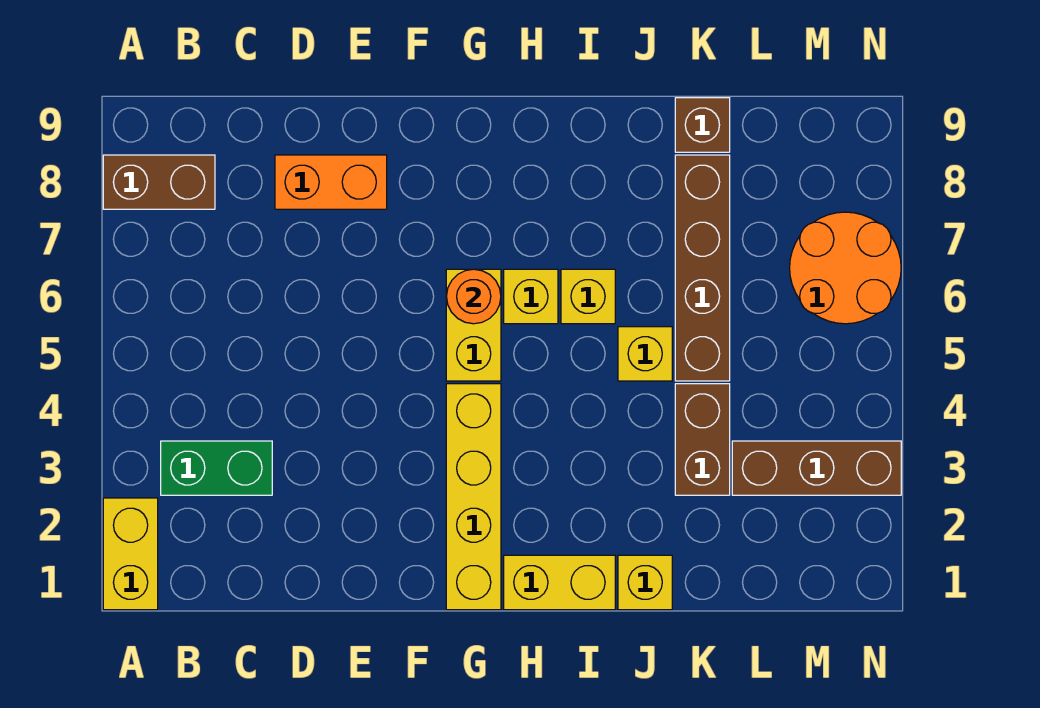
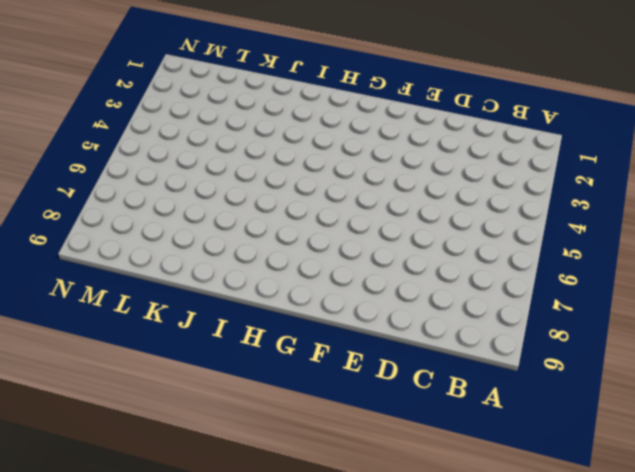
none -> yellow brick A1:A2 level 1
none -> brown brick A8:B8 level 1
none -> green brick B3:C3 level 1

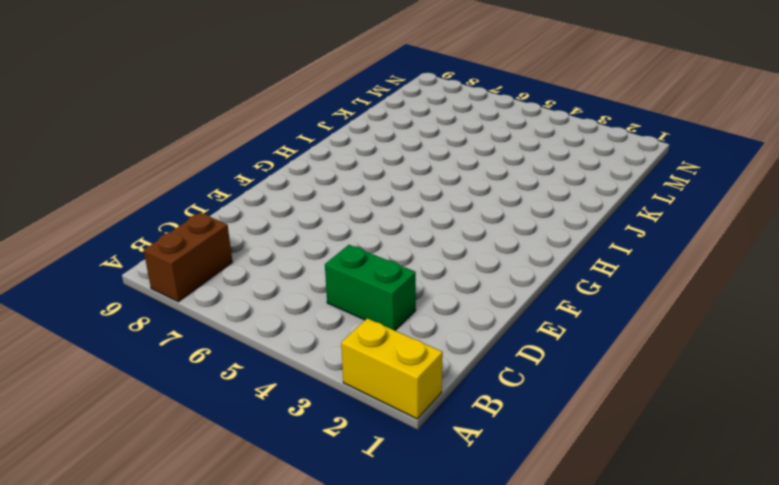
green brick C3:C4 level 1 -> green brick B3:C3 level 1
none -> orange brick D8:E8 level 1
none -> yellow brick G1:G4 level 1
none -> yellow brick G5:G6 level 1

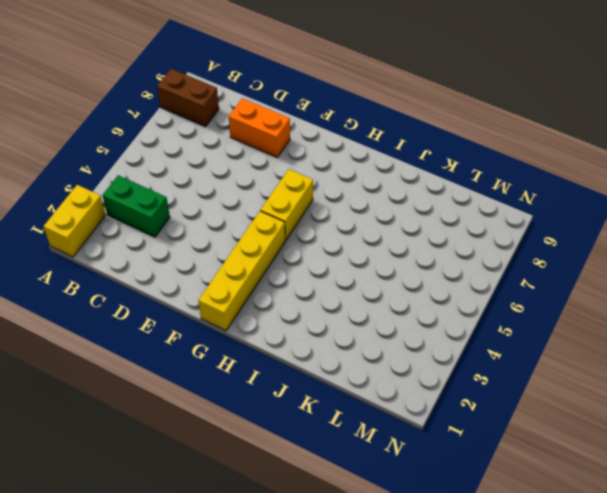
none -> yellow brick H1:I1 level 1
none -> yellow brick H6 level 1
none -> yellow brick I6 level 1

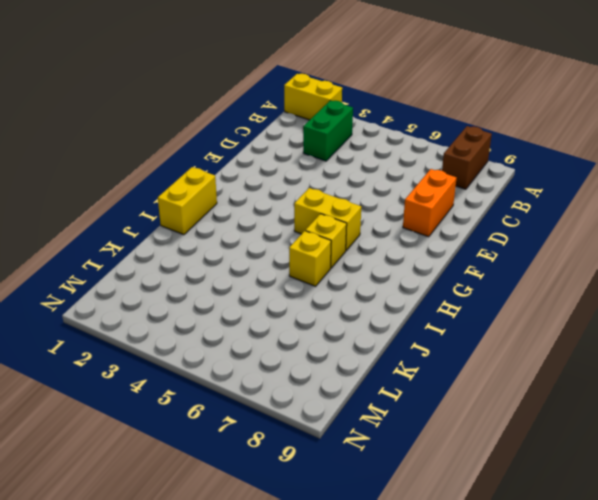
none -> yellow brick G1:G4 level 1
none -> yellow brick J1 level 1
none -> yellow brick J5 level 1

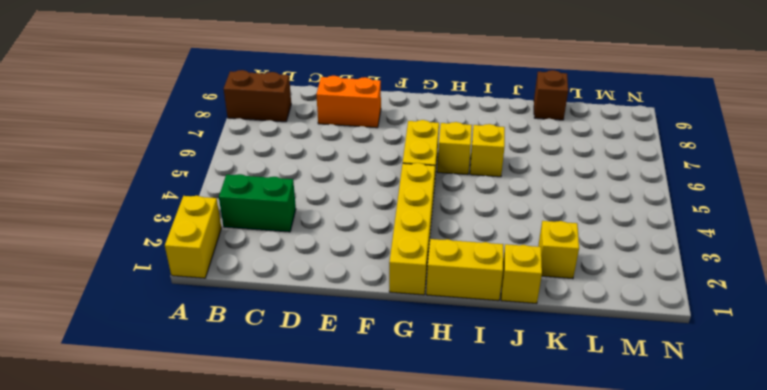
yellow brick K2 level 1 -> yellow brick J5 level 1
none -> brown brick K3:K4 level 1
none -> brown brick K5:K8 level 1
none -> brown brick L3:N3 level 1

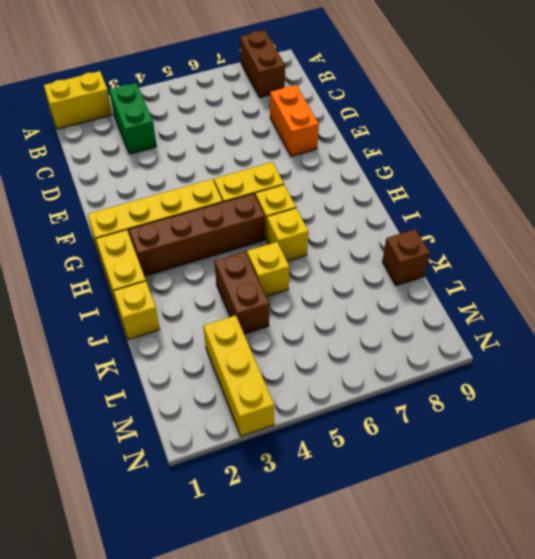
brown brick H2:H5 level 1 -> brown brick K5:K8 level 1
brown brick J4:K4 level 1 -> brown brick K3:K4 level 1
yellow brick L3:N3 level 1 -> brown brick L3:N3 level 1
none -> orange round brick M6:N7 level 1
none -> orange round brick G6 level 2

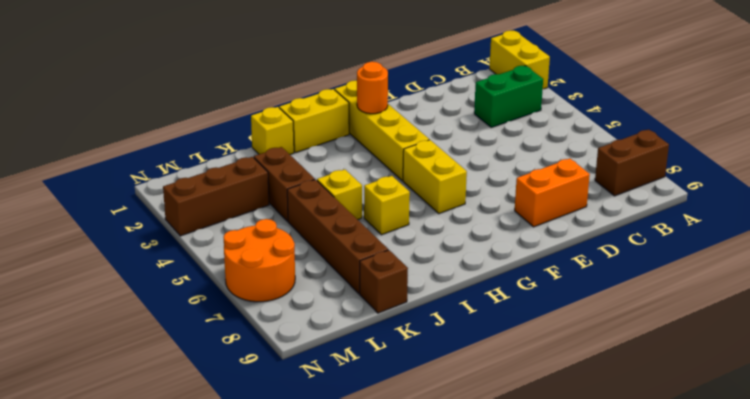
orange round brick G2 level 2 -> orange round brick G6 level 2
none -> yellow brick H6 level 1

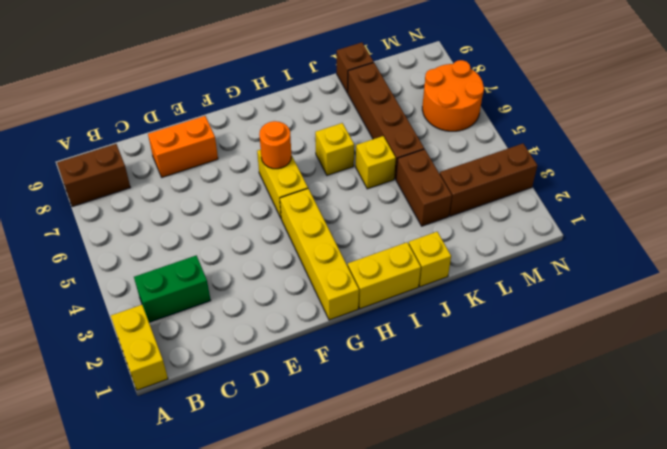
none -> yellow brick H6 level 1

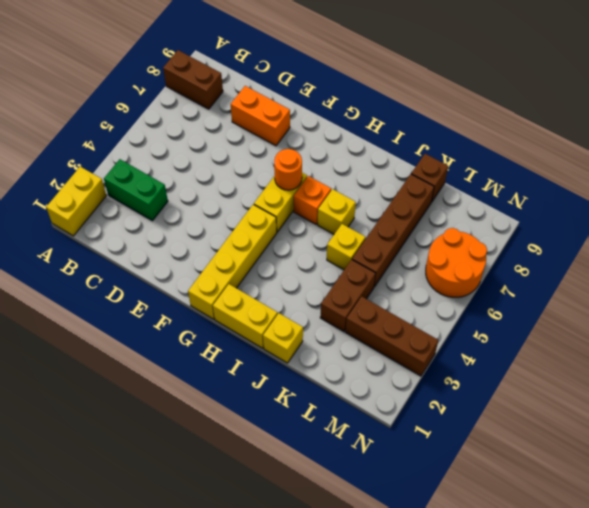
orange brick H6 level 1 -> yellow brick H6 level 1

